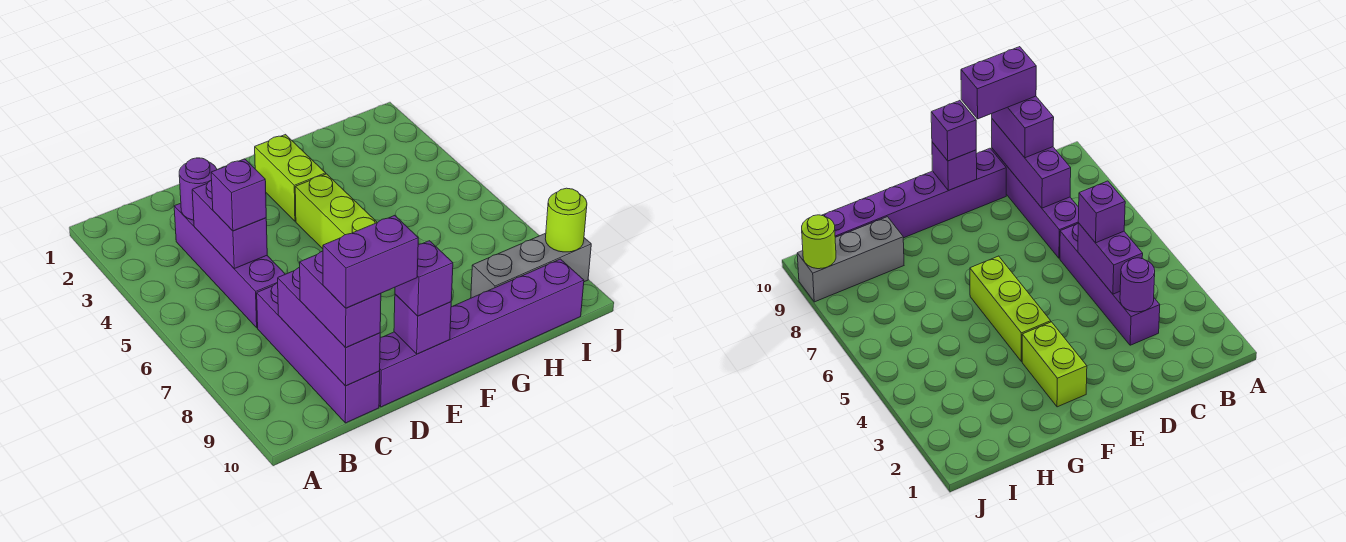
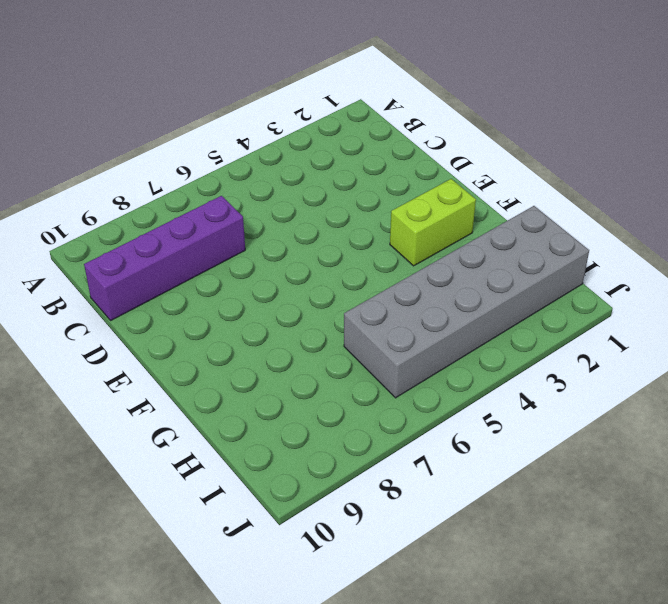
grey brick H1:I6 level 1 -> none
none -> purple brick C3:C6 level 1
none -> purple brick D10:I10 level 1
none -> lime brick F4:F6 level 1

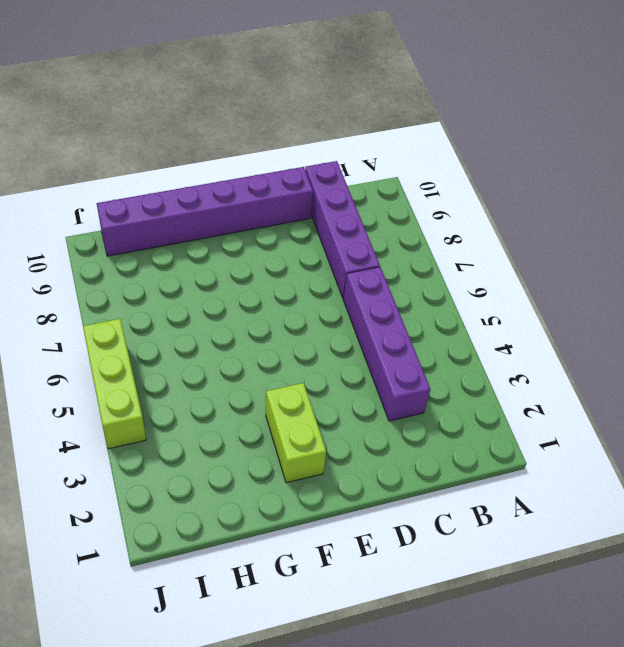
lime brick J4:J6 level 1 -> lime brick F4:F6 level 1
none -> grey brick H9:J9 level 1
none -> purple round brick C3 level 2
none -> purple brick C4:C5 level 2

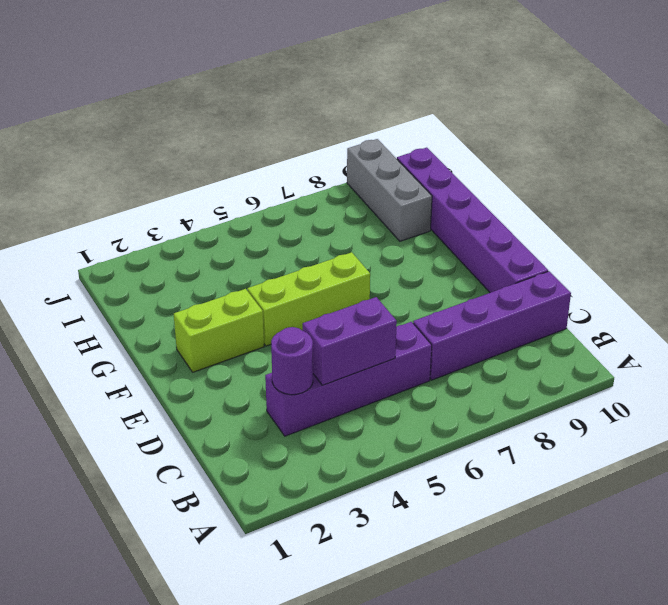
none -> purple brick C8:C10 level 2
none -> purple brick E10 level 2
none -> lime round brick J9 level 2

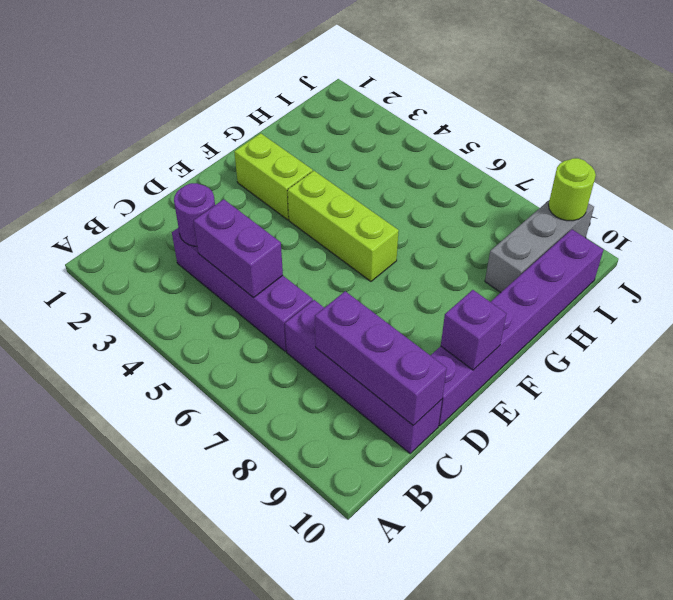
none -> purple brick C5 level 3
none -> purple brick C9:C10 level 3
none -> purple brick E10 level 3

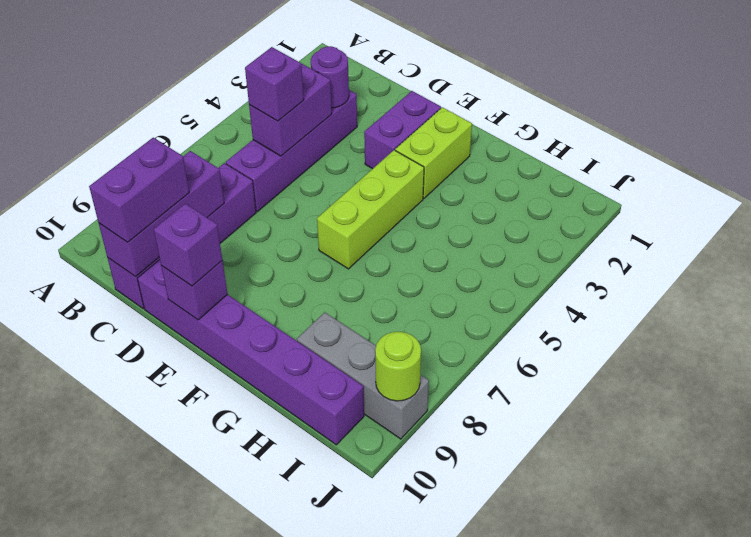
purple brick E2:E3 level 1 -> purple brick C10:D10 level 4

